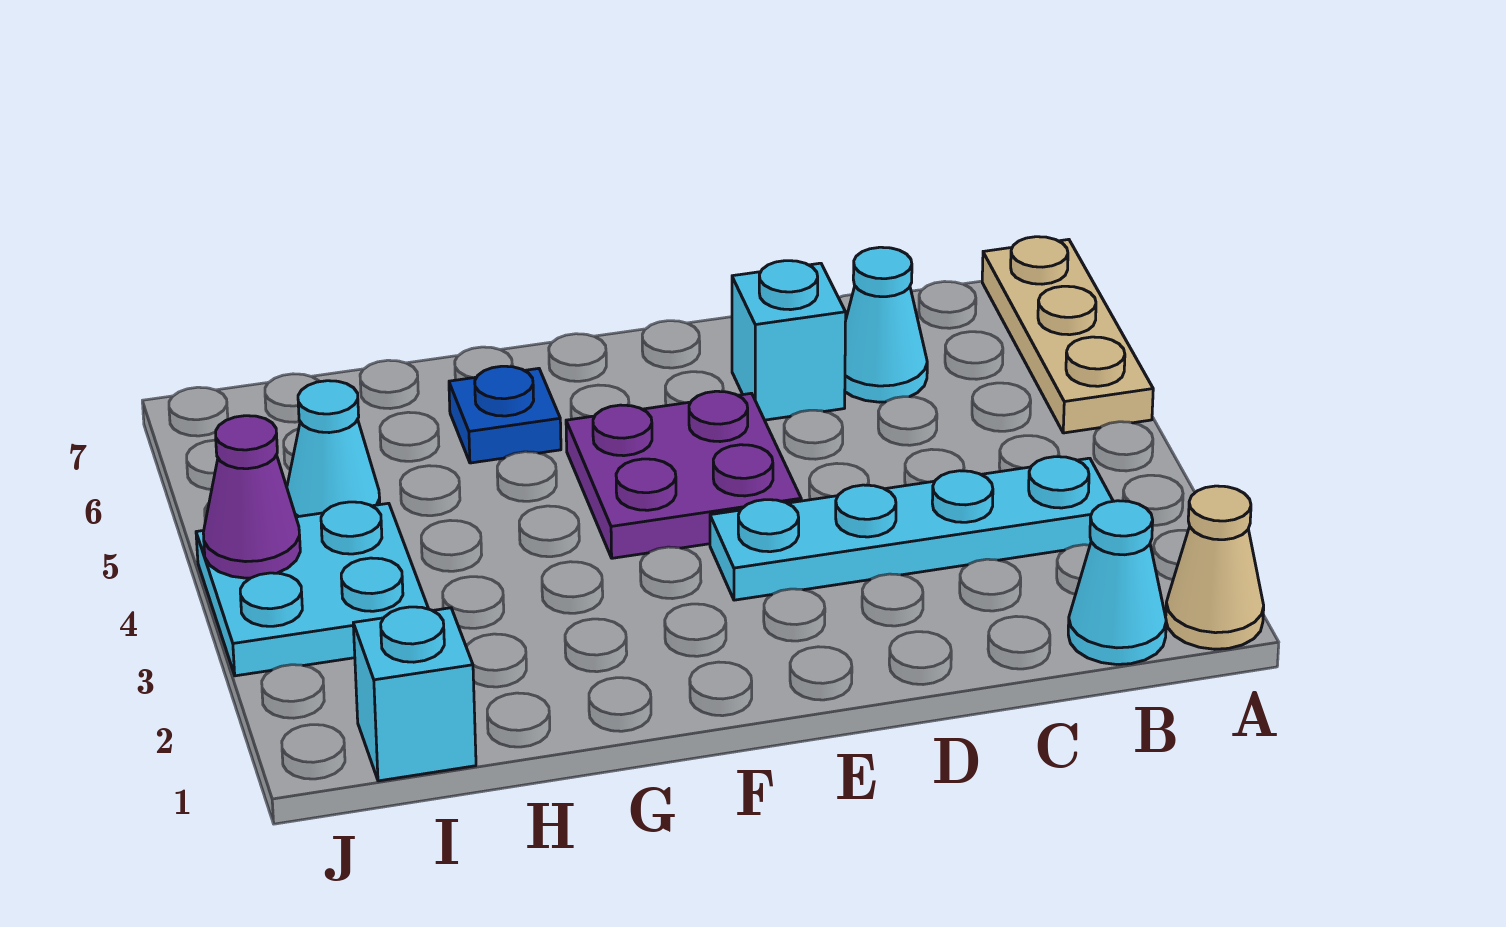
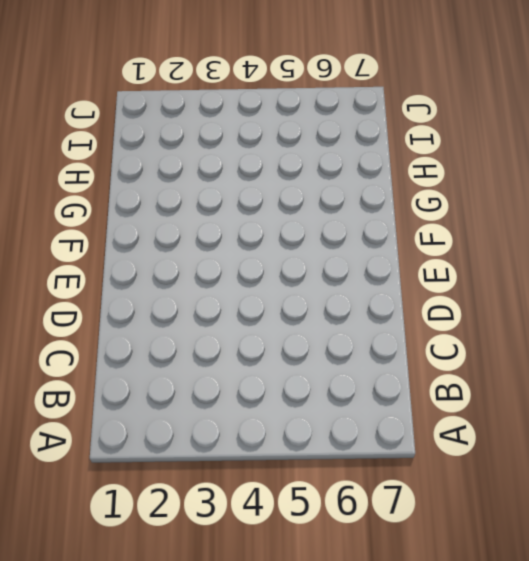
none -> tan cone A1 level 1
none -> tan plate A5:A7 level 1
none -> cyan cone B1 level 1

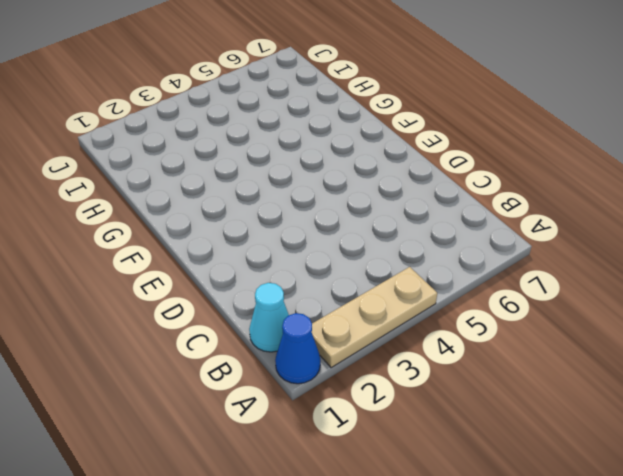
blue cone A1 level 1 -> tan cone A1 level 1
tan plate A2:A4 level 1 -> tan plate A5:A7 level 1
none -> cyan plate B3:E3 level 1
none -> cyan cone C6 level 1
none -> cyan brick D6 level 1

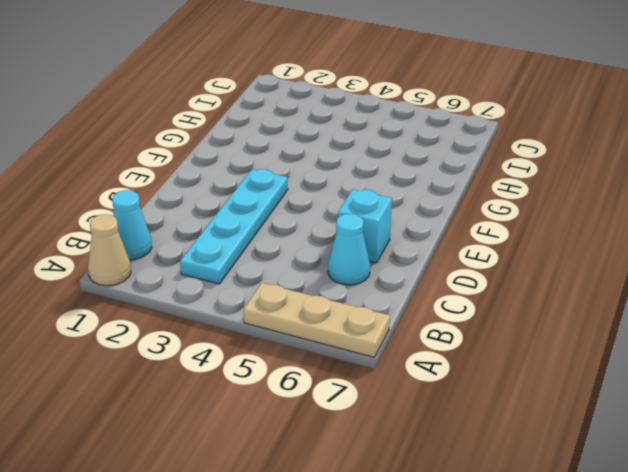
none -> purple plate E4:F5 level 1
none -> blue plate G6 level 1
none -> cyan brick I1 level 1

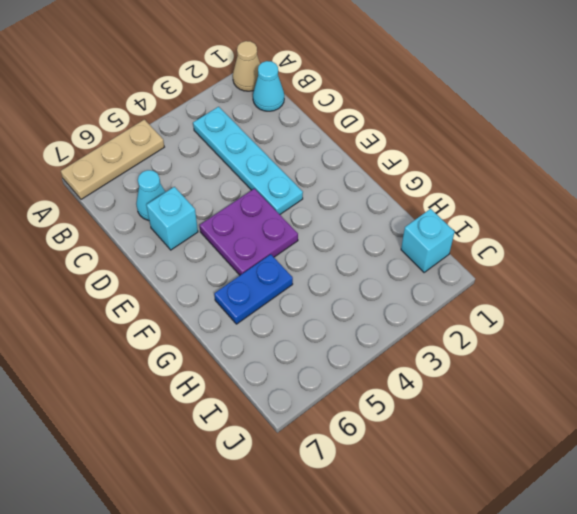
blue plate G5:G6 level 1 -> blue plate G6 level 1
none -> cyan plate I3:J4 level 1
none -> cyan cone I5 level 1
none -> purple cone J4 level 2

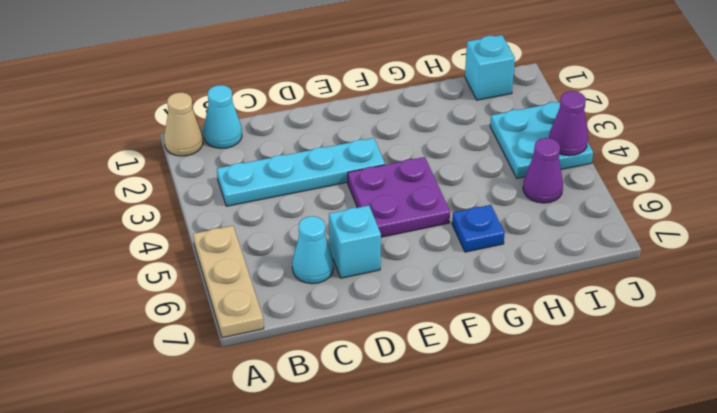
purple cone I5 level 1 -> cyan cone I5 level 1

